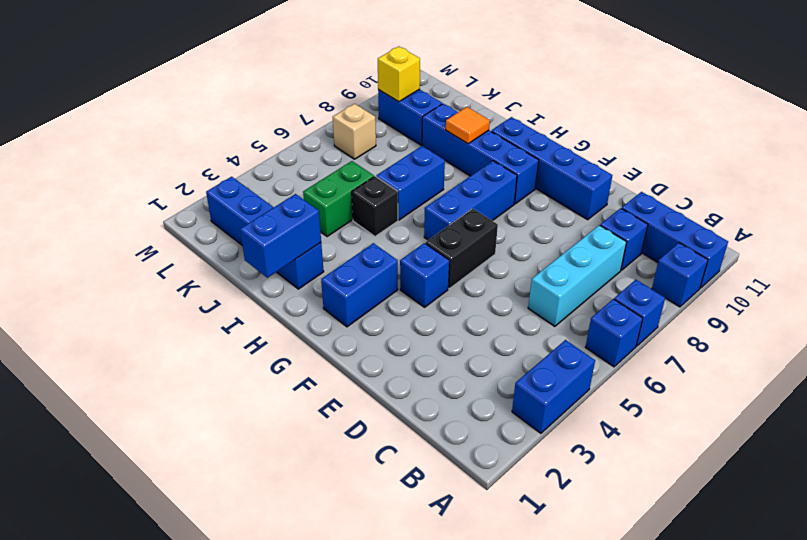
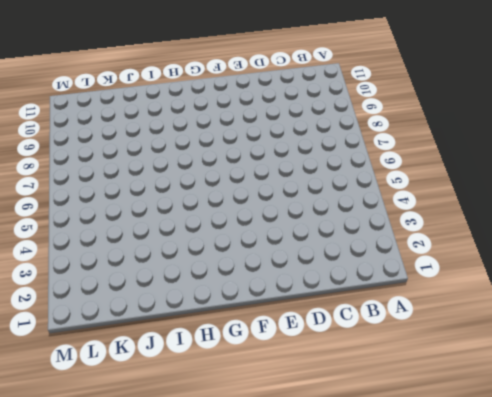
none -> blue brick A3:A4 level 1
none -> blue brick A6 level 1
none -> blue brick A7 level 1

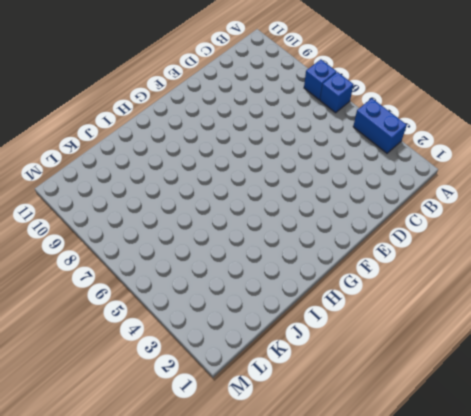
none -> blue brick A9 level 1
none -> blue brick A10:C10 level 1
none -> cyan brick C6:C8 level 1

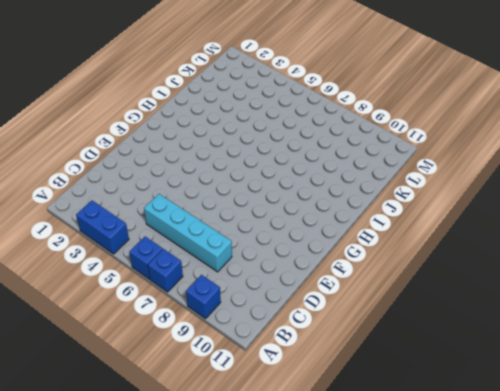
cyan brick C5:C8 level 1 -> cyan brick C6:C8 level 1
none -> blue brick A10:C10 level 1
none -> blue brick C9 level 1
none -> blue brick E10:H10 level 1

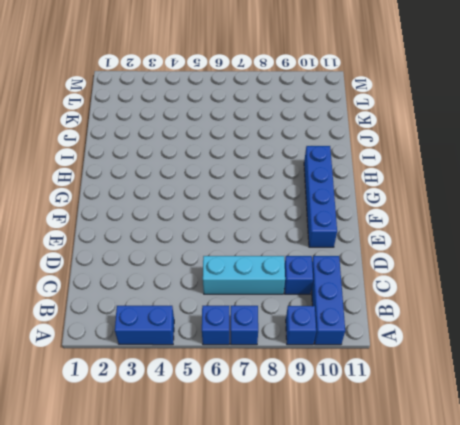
none -> blue brick F4 level 1
none -> black brick F5:F6 level 1
none -> blue brick G2:G3 level 1

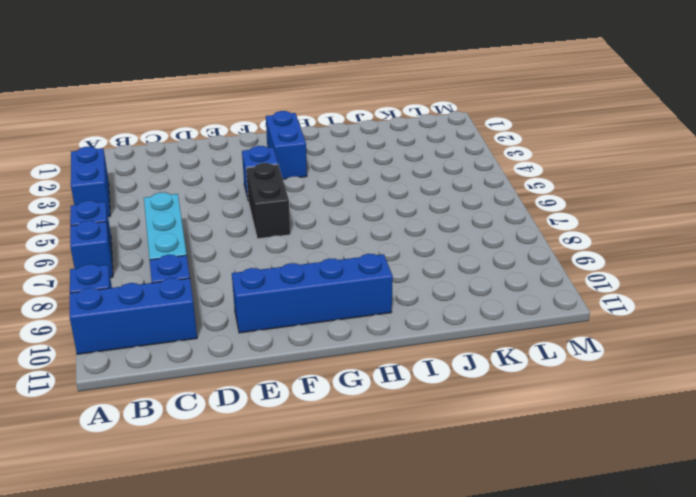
none -> blue brick G6:G8 level 1
none -> blue brick G9:J9 level 1
none -> blue brick I2:L2 level 1

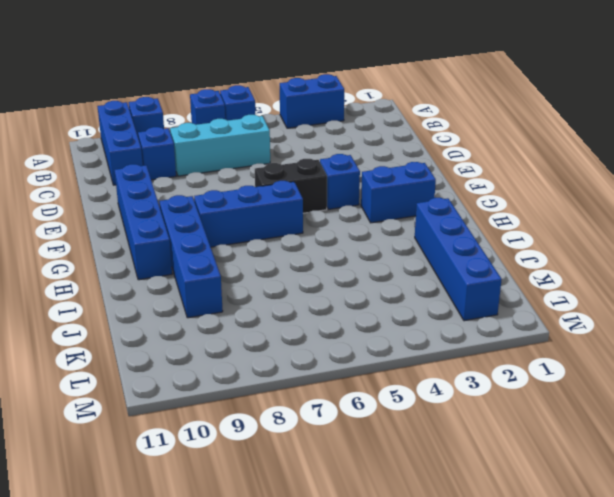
none -> black brick I5 level 1
none -> blue brick I6:I7 level 1
none -> green brick J4:J5 level 1

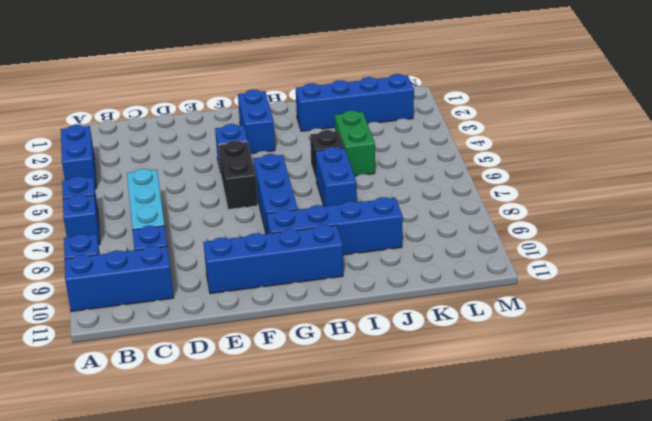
none -> blue brick K9:L9 level 1
none -> tan brick L7 level 1
none -> blue brick I1:I2 level 2

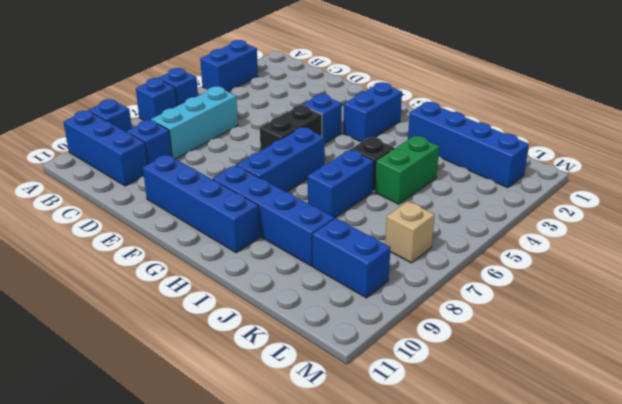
none -> blue brick I1:I2 level 2
none -> orange tile I9 level 2
none -> yellow brick L9 level 2

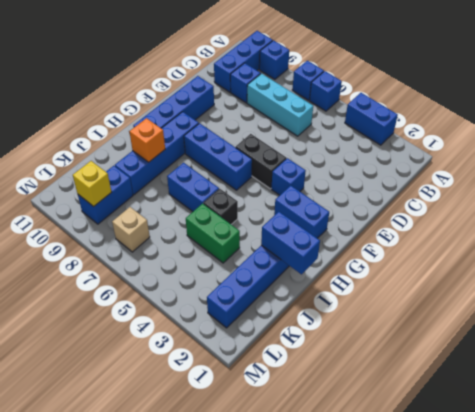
orange brick I9 level 2 -> orange tile I9 level 2

